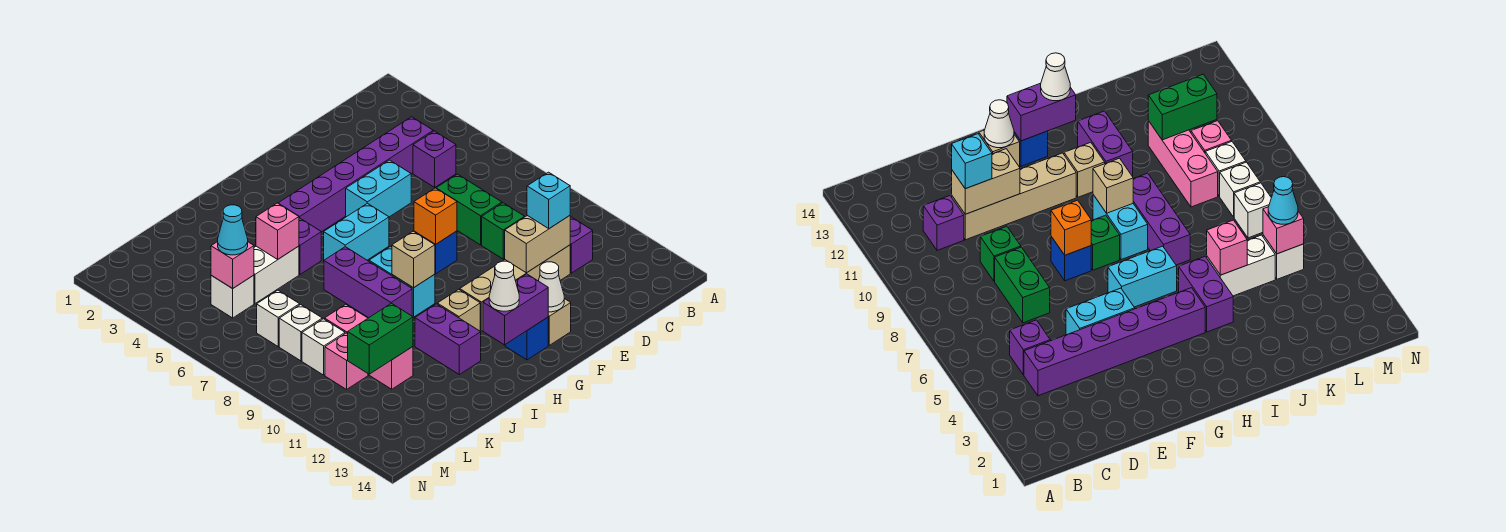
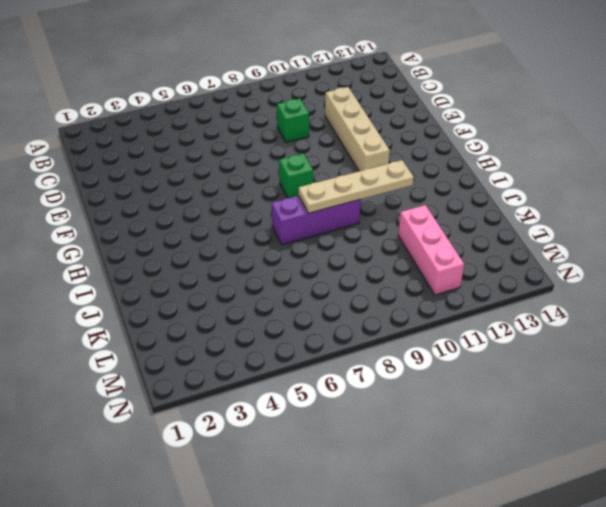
tan plate I8:I11 level 2 -> none
pink brick K11:M11 level 1 -> pink brick K9:K11 level 1
none -> purple brick C4:H4 level 1
none -> purple brick C5 level 1
none -> purple brick C11 level 1
none -> green brick D7:D8 level 1

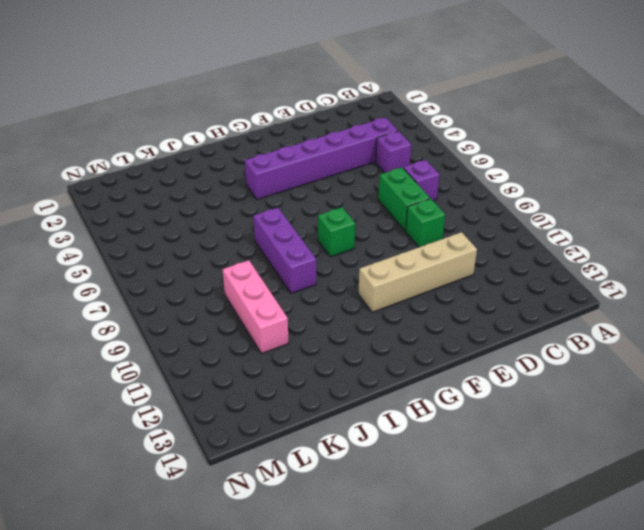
purple brick C7 level 1 -> purple brick C11 level 1
none -> cyan brick E5:F5 level 1
none -> blue brick F8 level 1
none -> tan brick F13 level 1
none -> cyan brick G6:H6 level 1

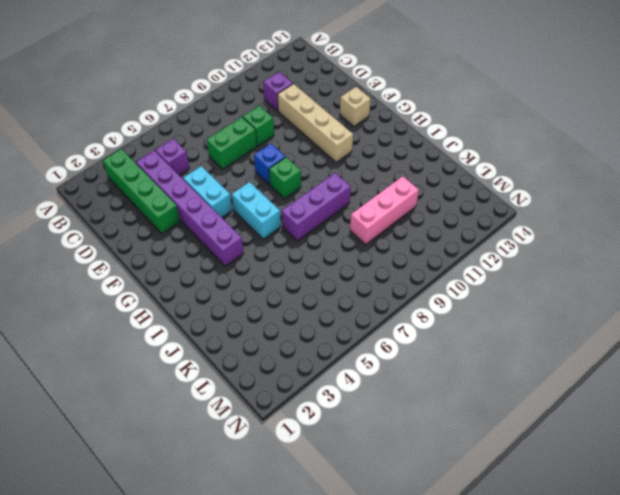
green brick B3:E3 level 1 -> none
none -> blue brick G13 level 1
none -> cyan brick H8:H9 level 1
none -> tan brick H11 level 1
none -> purple brick I4:I5 level 1

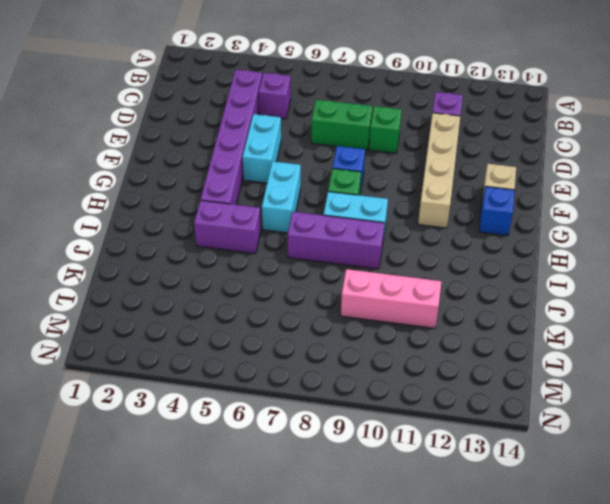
none -> tan brick H11 level 1
none -> purple brick I11:I12 level 1
none -> white brick J5:K5 level 1
none -> white brick L5 level 1

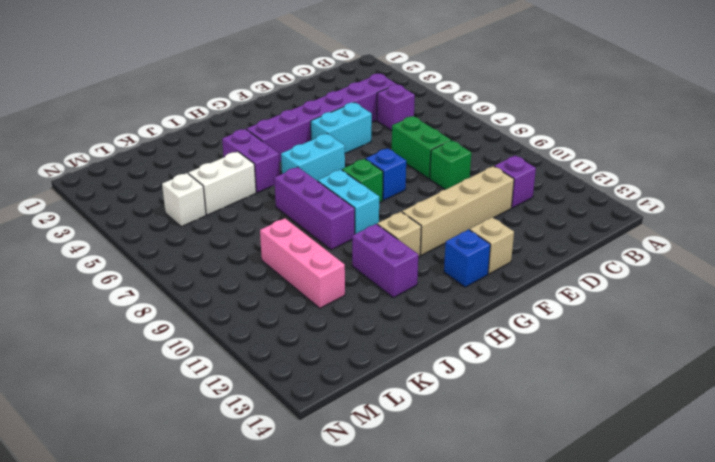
none -> white brick L7 level 1
none -> white brick L8 level 1
none -> white brick L9 level 1
none -> pink brick L10 level 1

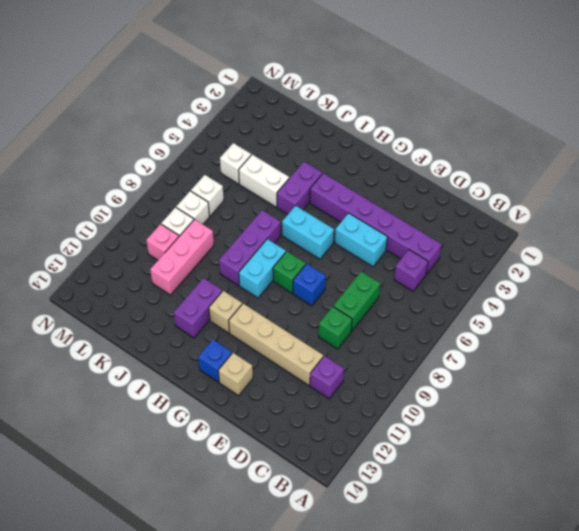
none -> tan brick D11:E11 level 2
none -> orange brick F8 level 2
none -> white cone F13 level 2
none -> purple brick G13:H13 level 2

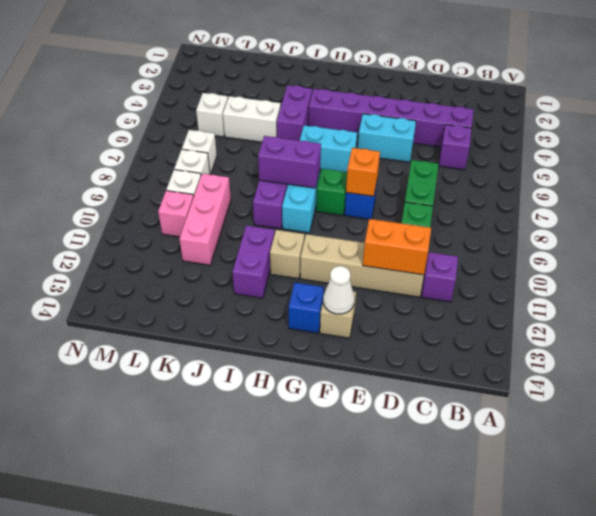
orange brick D11:E11 level 2 -> tan brick D11:E11 level 2
purple brick H8:I8 level 2 -> purple brick G13:H13 level 2
none -> tan brick H9 level 2
none -> pink brick J5 level 2
none -> green brick K11:L11 level 2
none -> pink brick L5 level 2

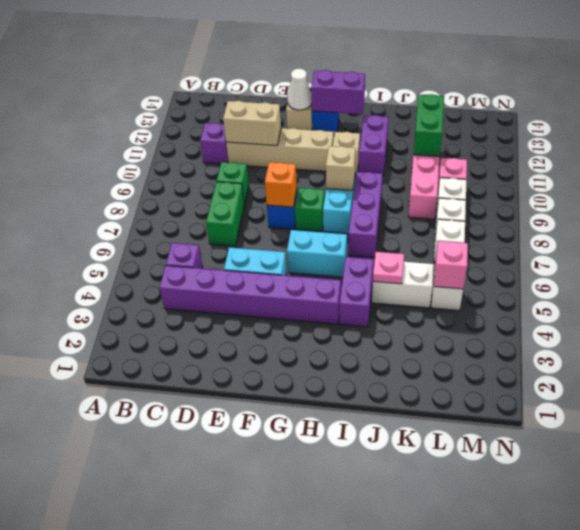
pink plate J5 level 2 -> pink brick J5 level 2
green brick K11:K12 level 2 -> green brick K11:L11 level 2
none -> cyan brick D11 level 3
none -> white cone H13 level 3
none -> cyan cone L5 level 3

